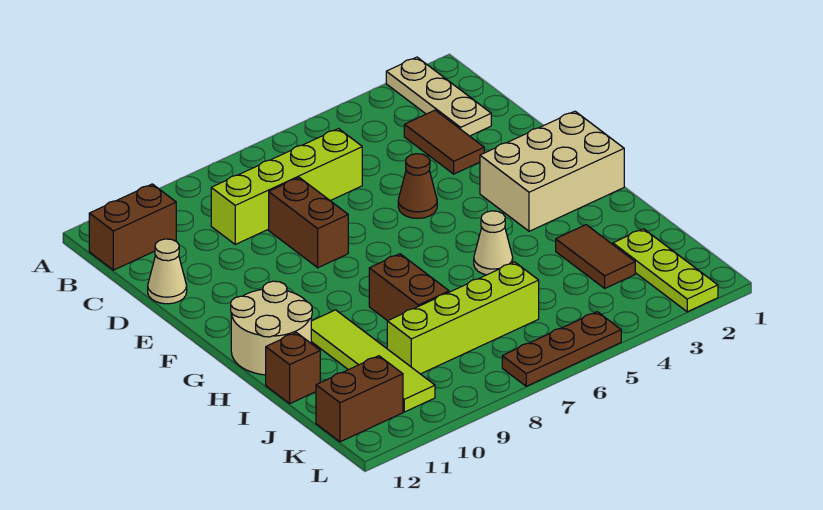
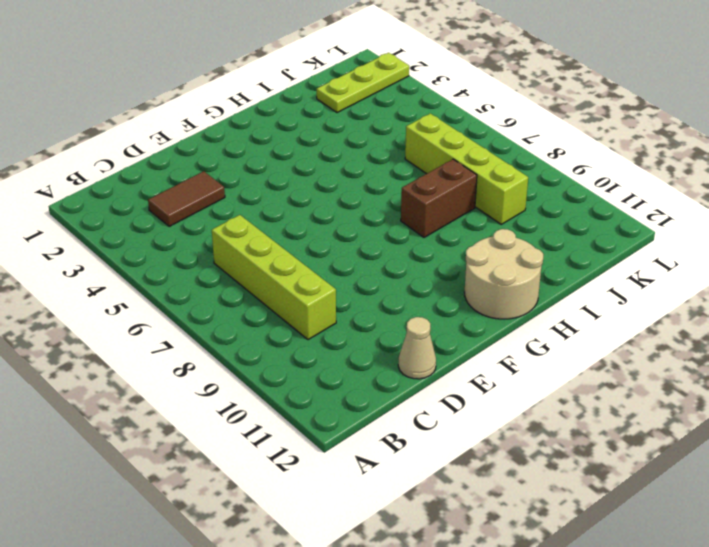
none -> tan plate A2:C2 level 1
none -> brown brick B11:B12 level 1
none -> brown brick D8:E8 level 1

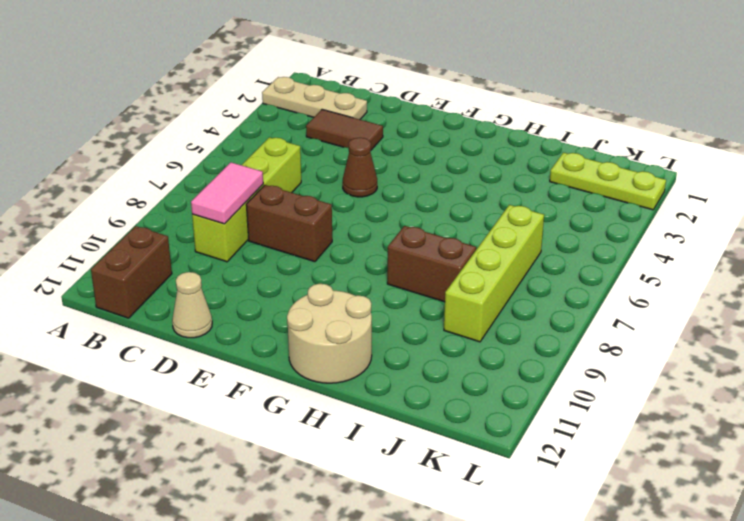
pink tile C8:C9 level 2 -> none
none -> tan brick F1:G3 level 1
none -> tan cone H5 level 1
none -> lime tile H10:K10 level 1

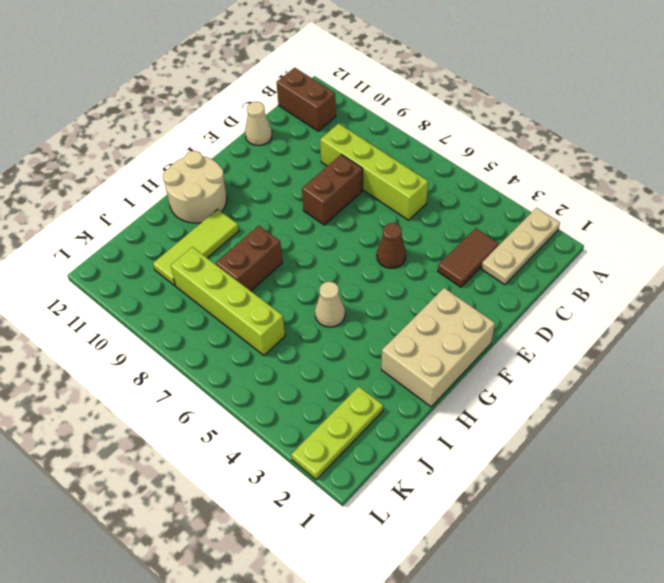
tan brick F1:H2 level 1 -> tan brick F1:G3 level 1
lime tile H10:J10 level 1 -> lime tile H10:K10 level 1
none -> brown tile I3:J3 level 1
none -> brown brick I12 level 1
none -> brown brick K11:K12 level 1

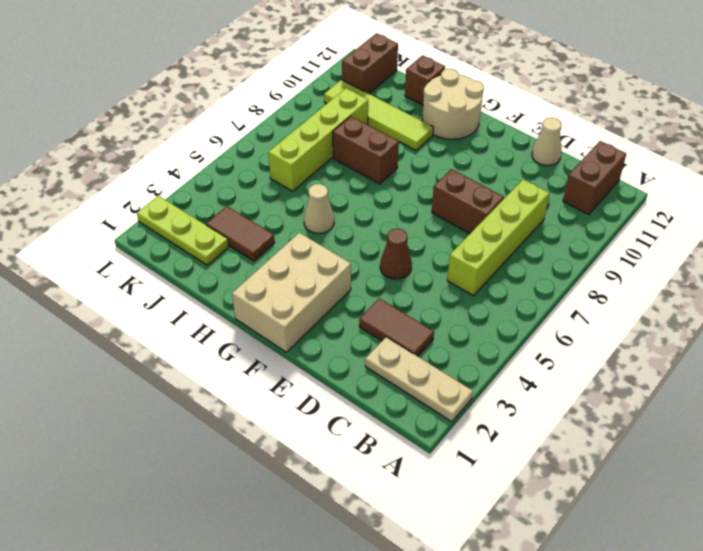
none -> brown plate L5:L7 level 1

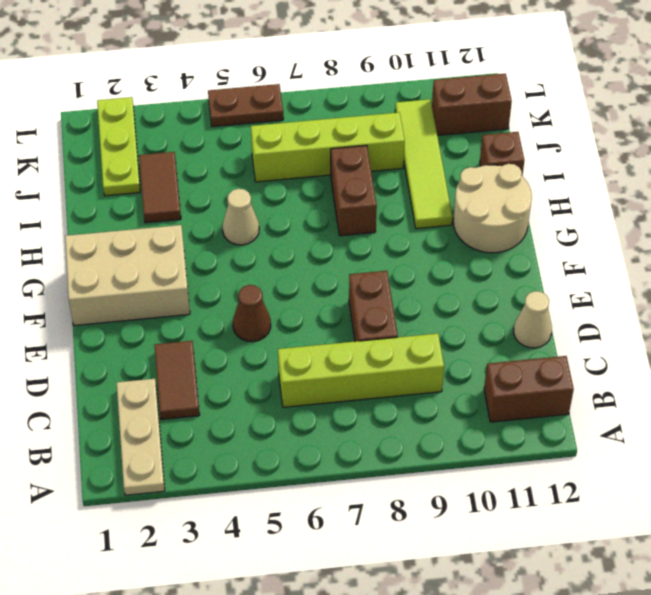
brown plate L5:L6 level 1 -> brown plate L5:L7 level 1

